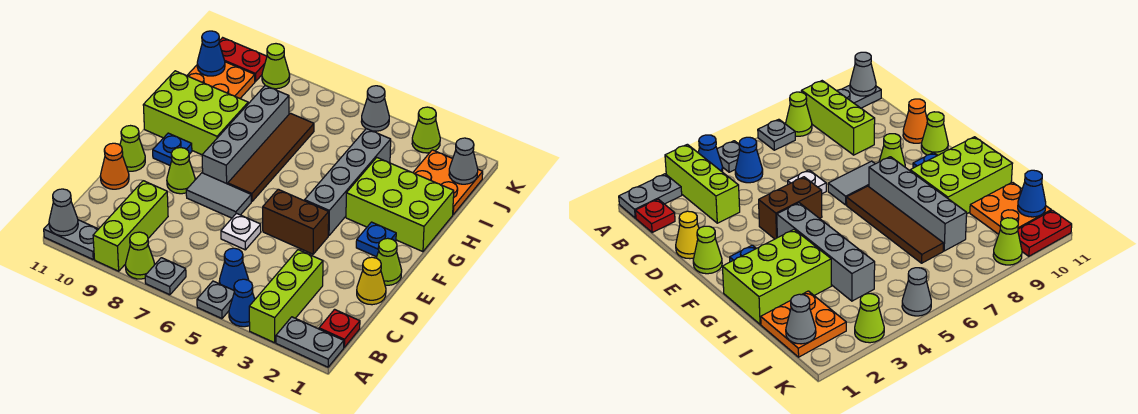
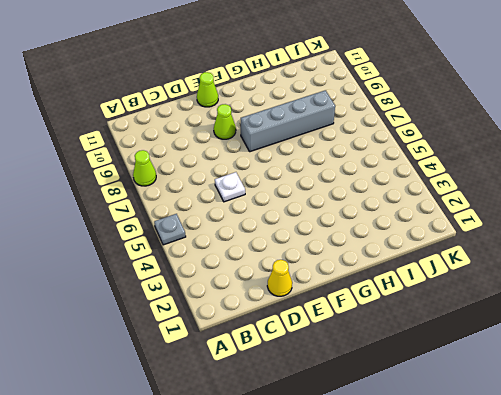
none -> grey plate A1:A2 level 1
none -> lime brick A3:C3 level 1
none -> blue cone A4 level 1
none -> grey plate A7 level 1

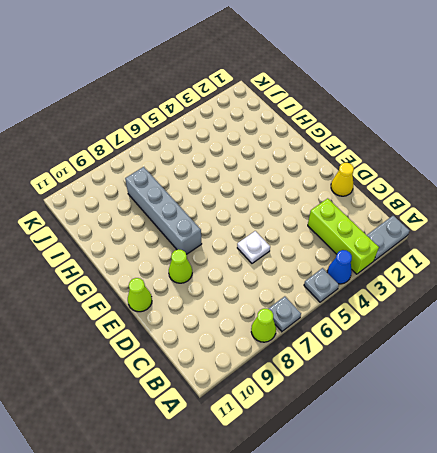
none -> lime brick A9:C9 level 1
none -> grey plate A10:A11 level 1
none -> red plate B1 level 1
none -> blue cone B5 level 1

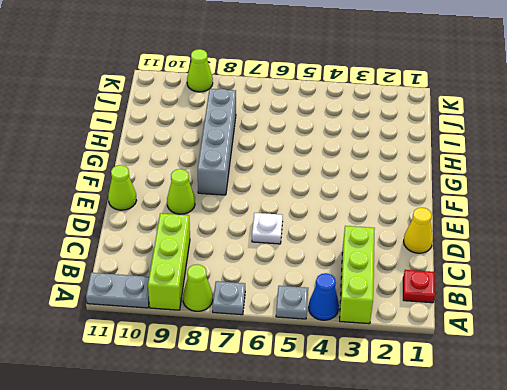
none -> grey plate A1:A2 level 1
none -> blue cone B5 level 1
none -> orange cone D11 level 1
none -> lime cone E1 level 1

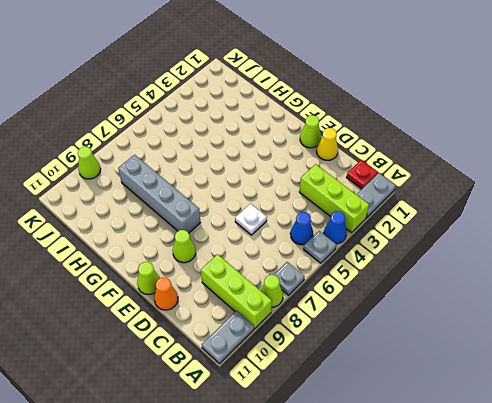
none -> brown brick E4:E5 level 1
none -> grey tile E7:E8 level 1
none -> blue plate F2 level 1
none -> grey brick F4:I4 level 1

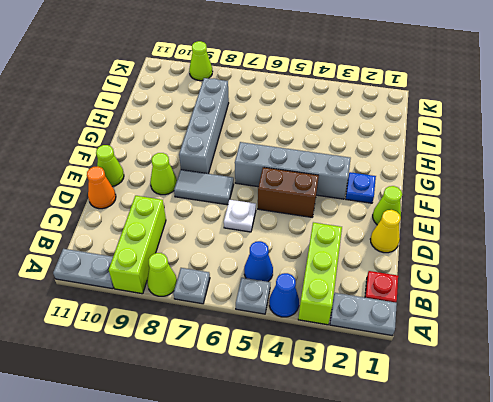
grey brick F3:F6 level 1 -> grey brick F4:I4 level 1
none -> brown tile F7:I7 level 1
none -> blue plate F10 level 1
none -> lime brick G1:H3 level 1
none -> lime brick G9:H11 level 1

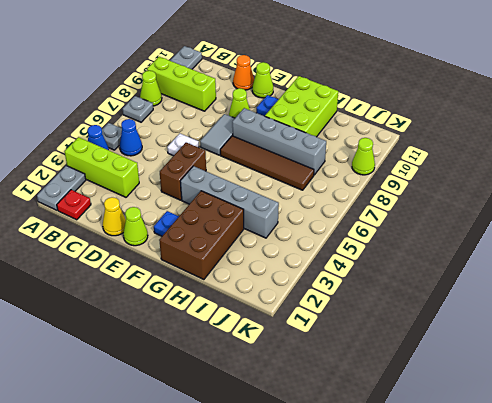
brown brick G1:H3 level 1 -> lime brick G1:H3 level 1
none -> orange plate I1:J2 level 1
none -> orange plate I10:J11 level 1
none -> lime cone K3 level 1
none -> grey cone K5 level 1

